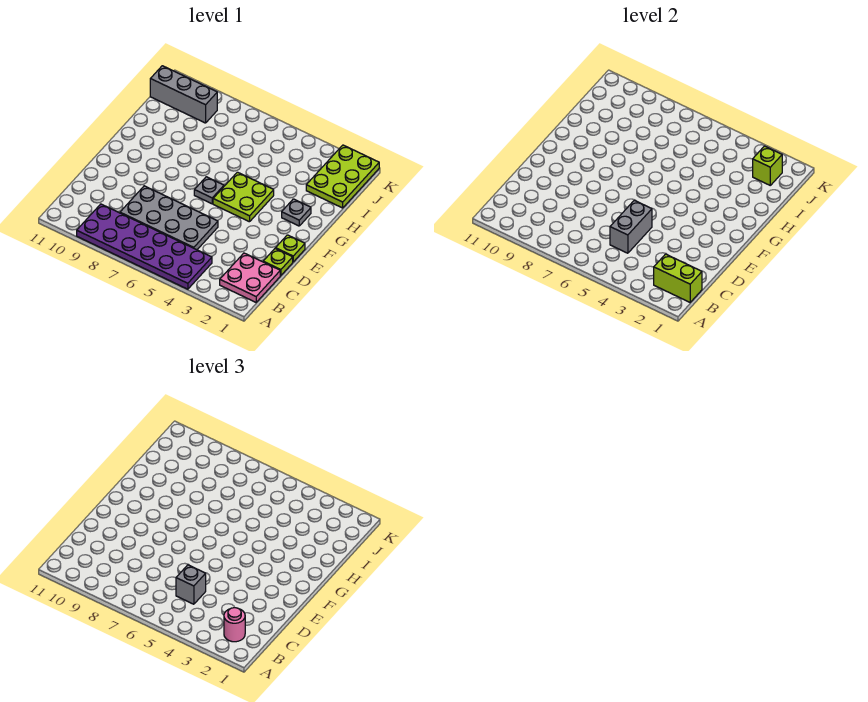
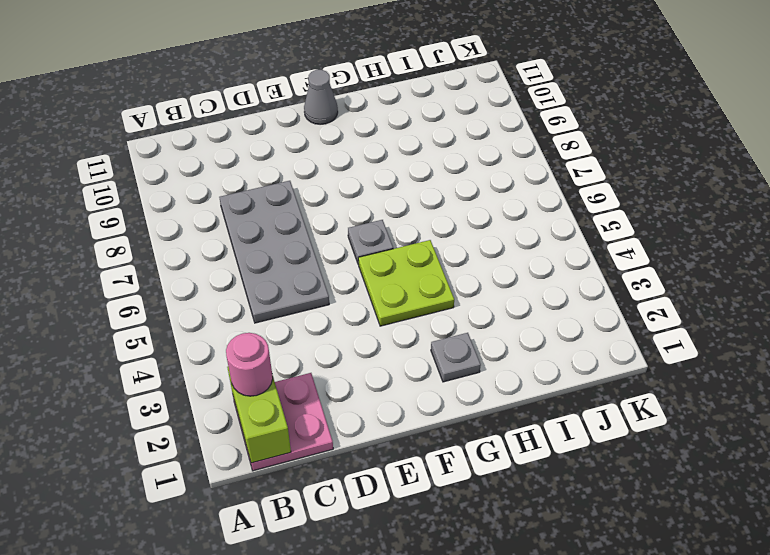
grey cone F11 level 1 -> none
none -> purple plate A4:B9 level 1
none -> lime plate D1 level 1
none -> lime plate E1 level 1

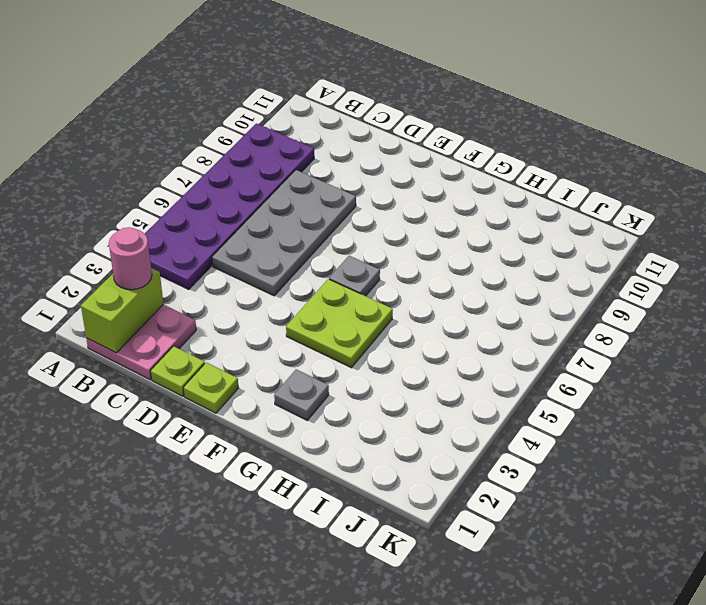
none -> lime plate I1:K2 level 1
none -> grey brick J9:J11 level 1
none -> grey brick C5:D5 level 2

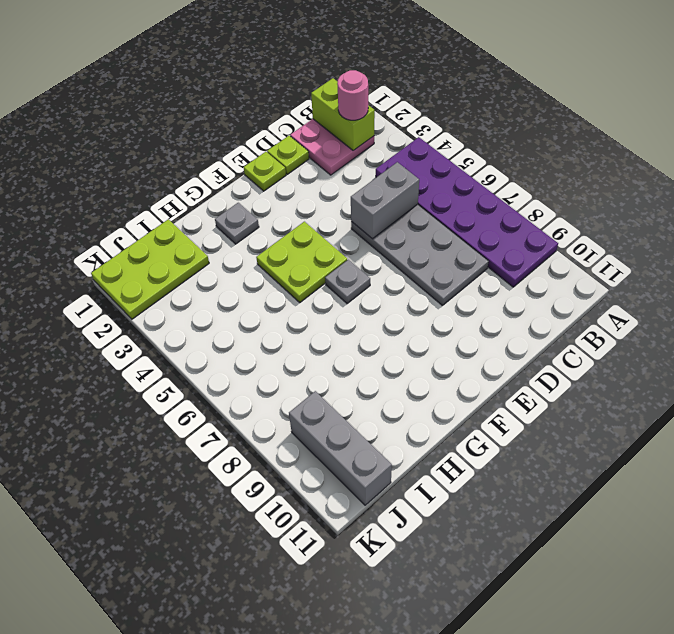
none -> lime brick J2 level 2
none -> grey brick C5 level 3

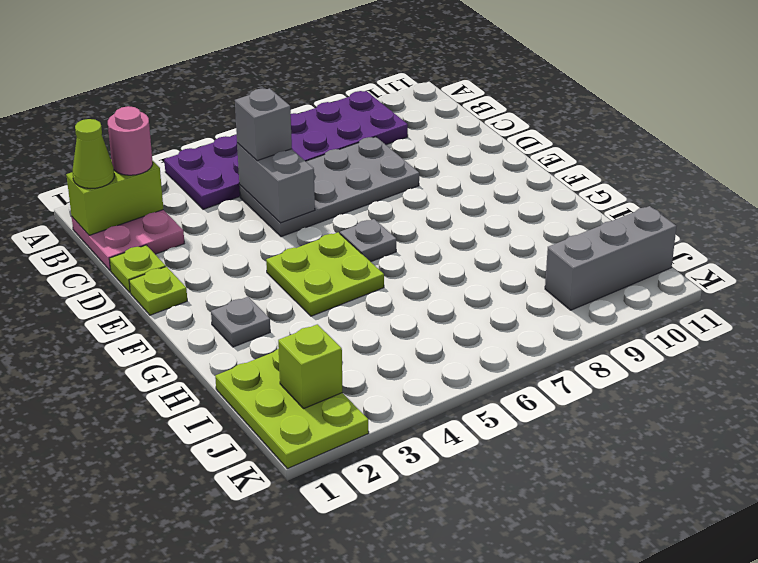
lime cone B1 level 3 -> none

